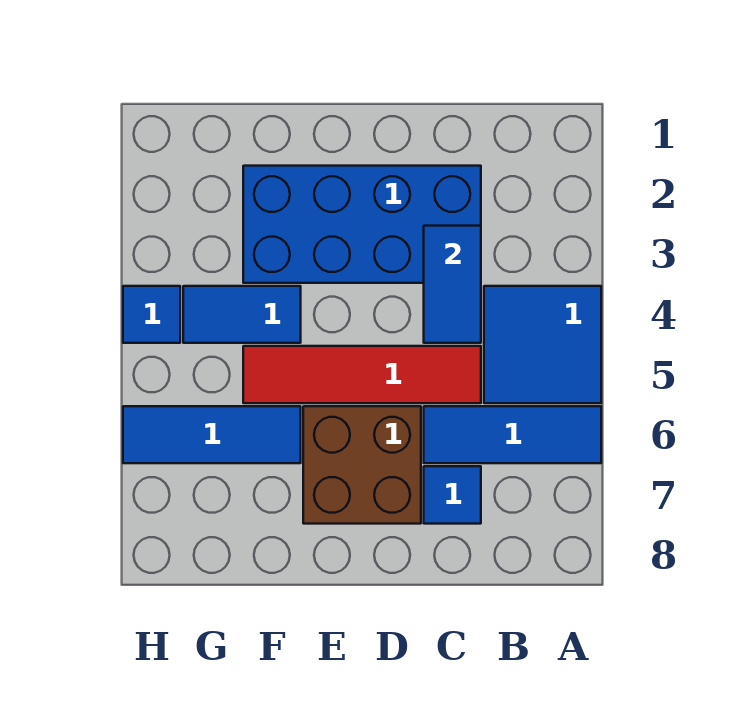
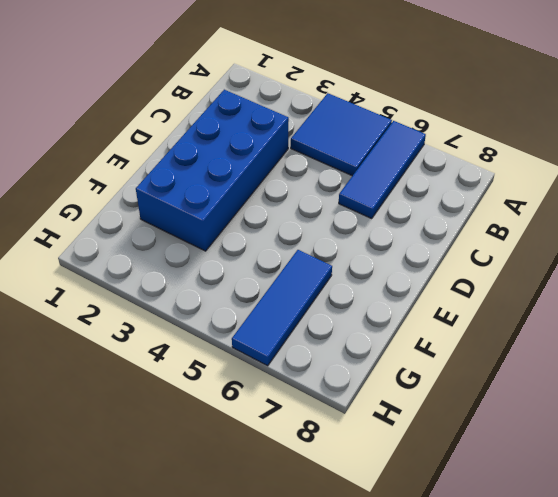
none -> red tile C5:F5 level 1
none -> blue tile C7 level 1

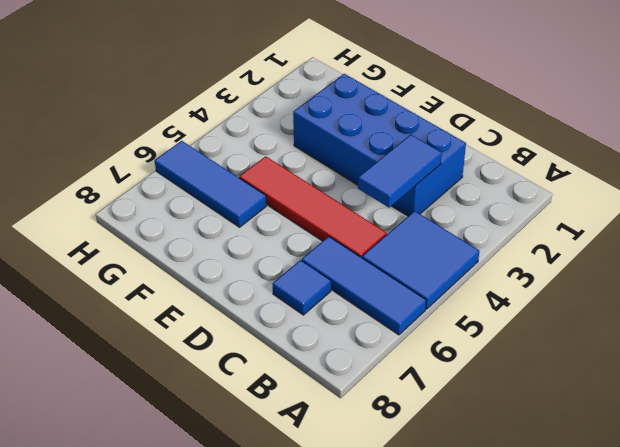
none -> brown brick D6:E7 level 1
none -> blue tile F4:G4 level 1

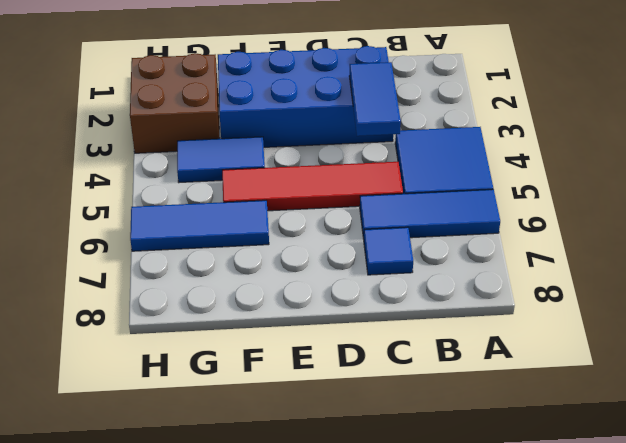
brown brick G2:H3 level 1 -> brown brick D6:E7 level 1
none -> blue tile H4 level 1

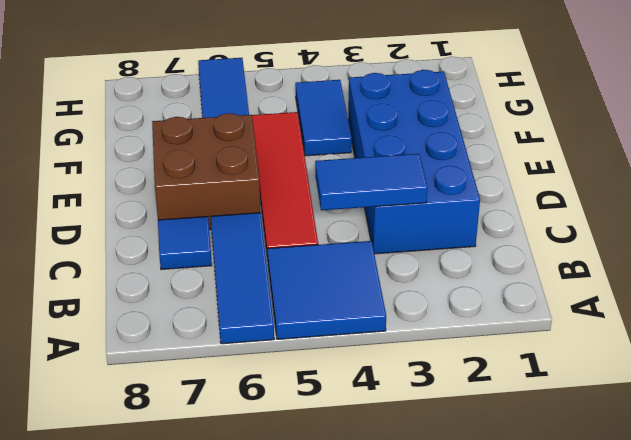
none -> blue tile H4 level 1

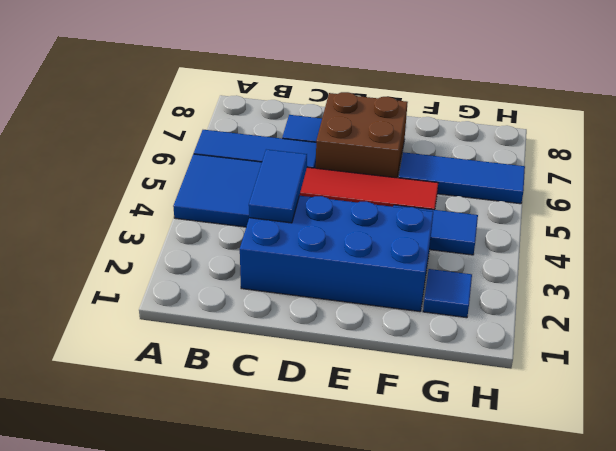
blue tile G2 level 1 -> blue tile H4 level 1

